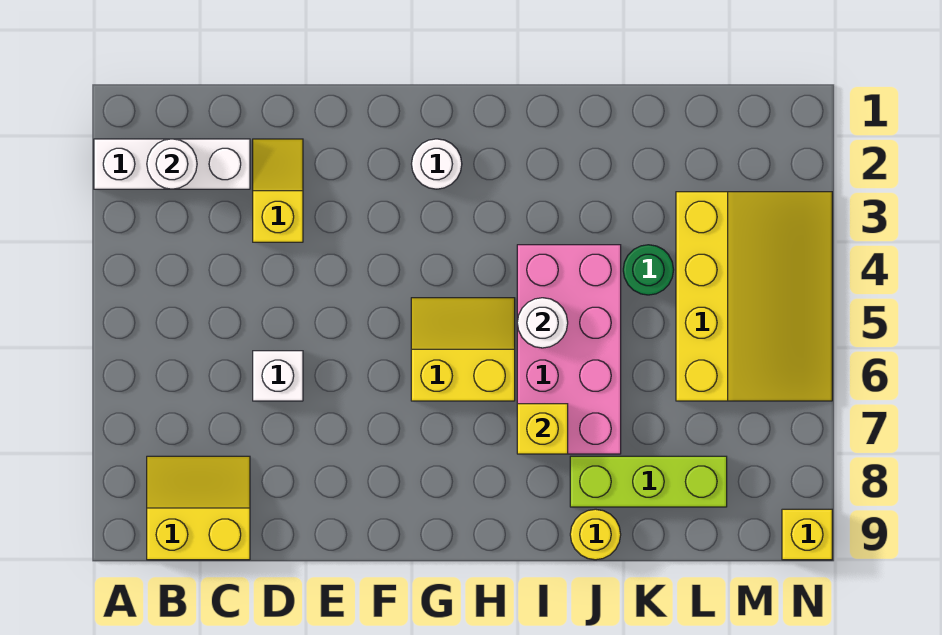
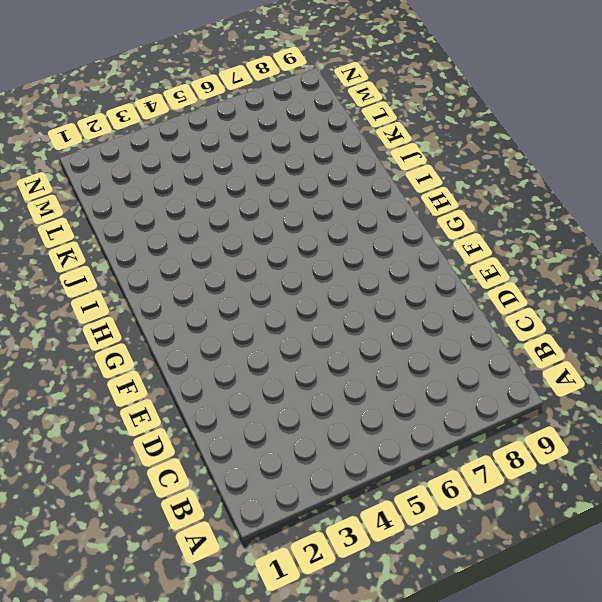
none -> white brick A2:C2 level 1
none -> yellow slope B8:C9 level 1 top 9
none -> yellow slope D2:D3 level 1 top 3

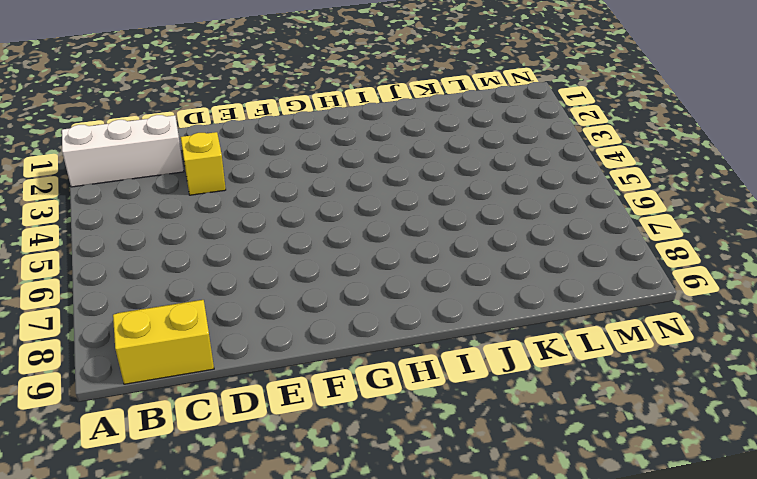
none -> white brick D6 level 1
none -> white round brick G2 level 1
none -> yellow slope G5:H6 level 1 top 6

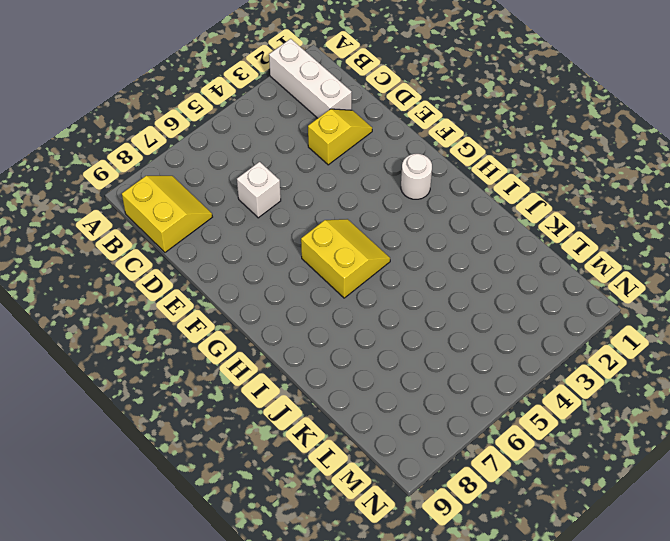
none -> pink brick I4:J7 level 1
none -> lime brick J8:L8 level 1
none -> yellow round brick J9 level 1

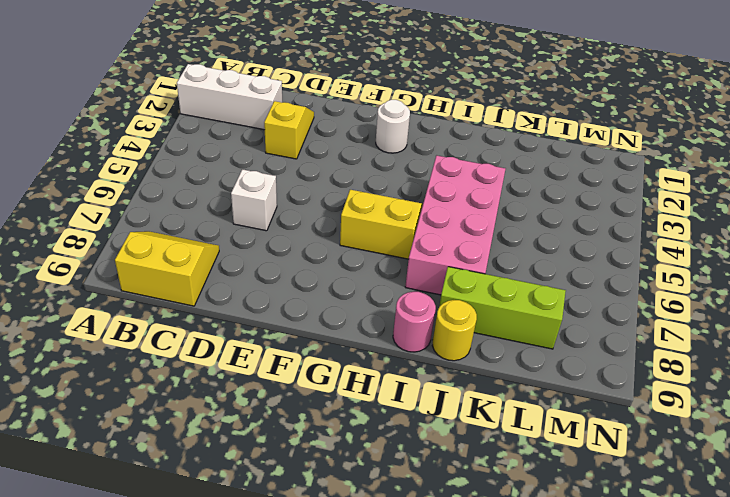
pink round brick I9 level 1 -> none
none -> green round brick K4 level 1
none -> yellow slope L3:N6 level 1 top L
none -> yellow brick N9 level 1

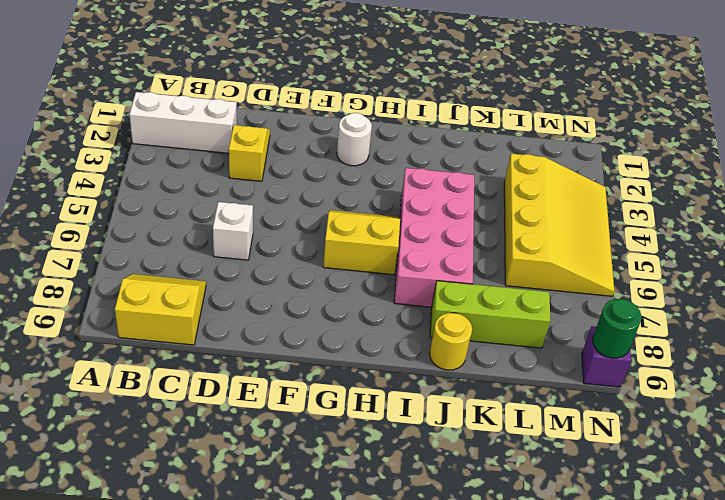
purple brick N9 level 1 -> yellow brick N9 level 1
green round brick N9 level 2 -> green round brick K4 level 1
none -> white round brick B2 level 2
none -> white round brick I5 level 2
none -> yellow brick I7 level 2

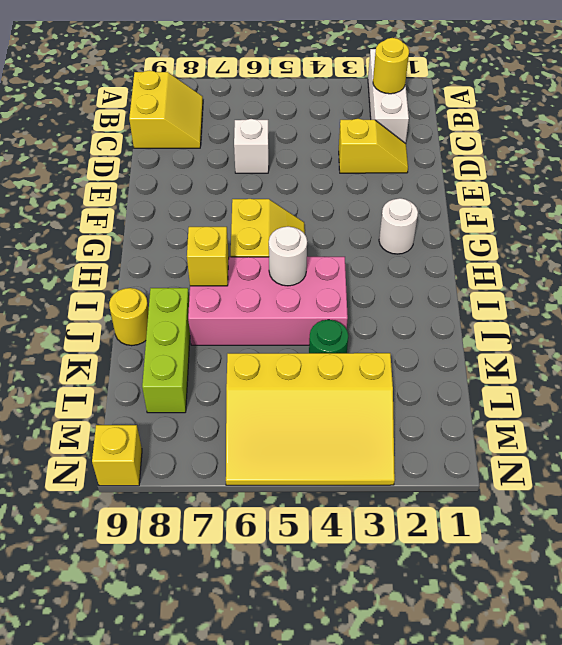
yellow round brick B2 level 2 -> white round brick B2 level 2

